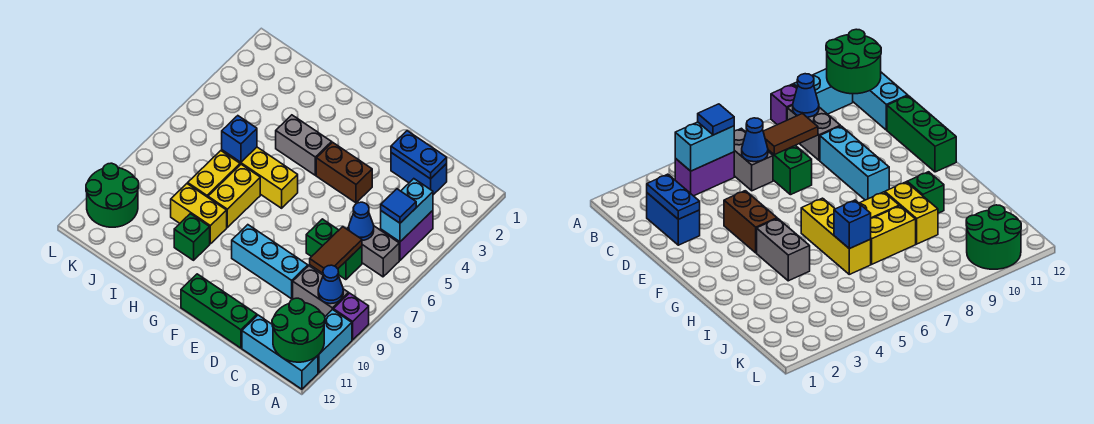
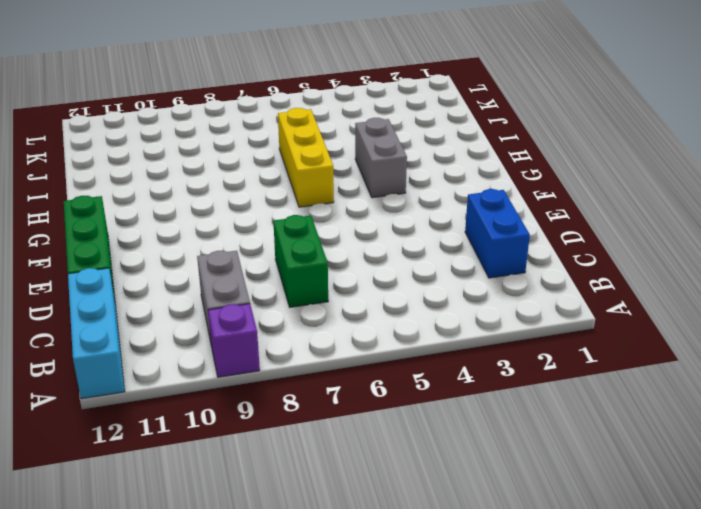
none -> cyan brick A10:A11 level 1
none -> purple brick B4:B5 level 1
none -> grey brick B6:C6 level 1

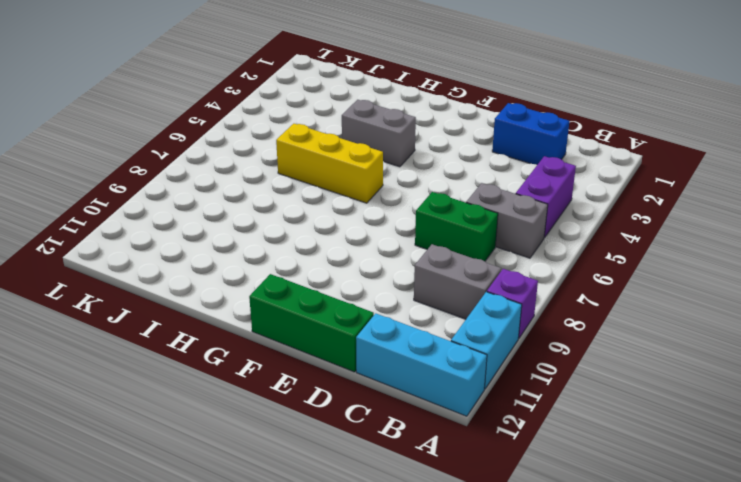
none -> cyan brick D9:F9 level 1
none -> brown brick E4:F4 level 1
none -> yellow brick H7:H8 level 1

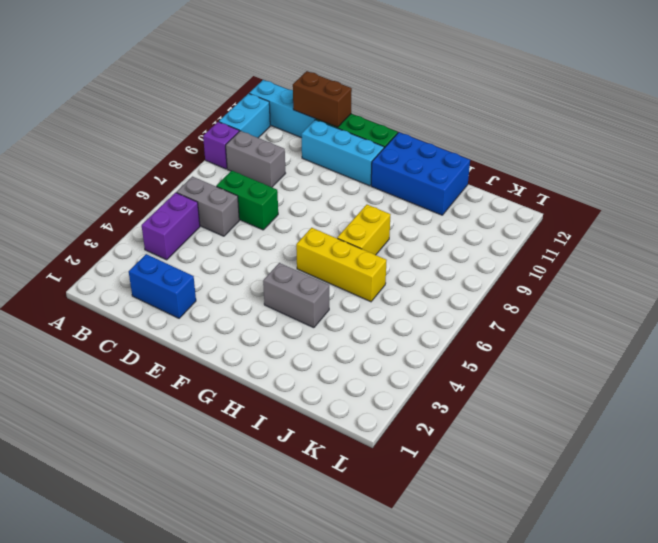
brown brick C12:D12 level 2 -> brown brick E4:F4 level 1
cyan brick D11:F11 level 1 -> cyan brick D9:F9 level 1
blue brick G11:I12 level 1 -> none
none -> yellow brick H9:I9 level 1
none -> green brick H10 level 1
none -> yellow brick I7:I8 level 1

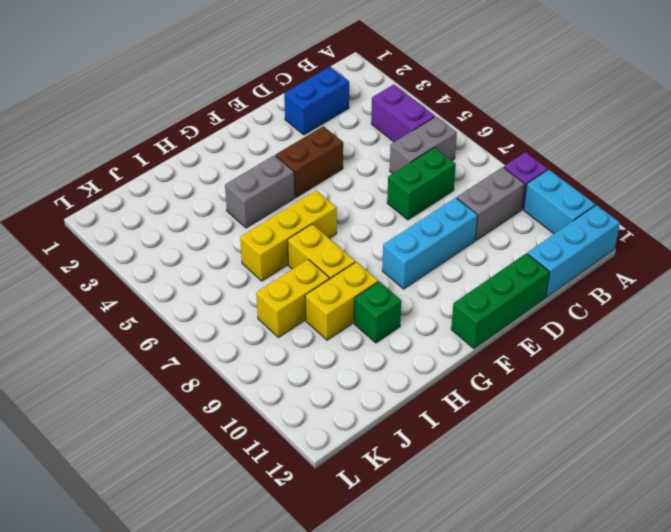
yellow brick I8:J8 level 1 -> yellow brick I7:I8 level 1
none -> green round brick K10:L11 level 1
none -> green round brick A11:B12 level 2
none -> cyan brick B4:B5 level 2

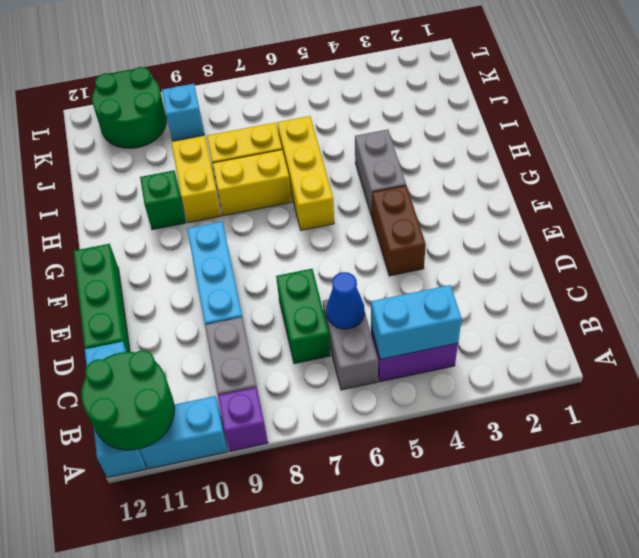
cyan brick K9 level 1 -> none
none -> blue brick C2:D2 level 1
none -> blue cone B9 level 2
none -> blue plate C2:D2 level 2

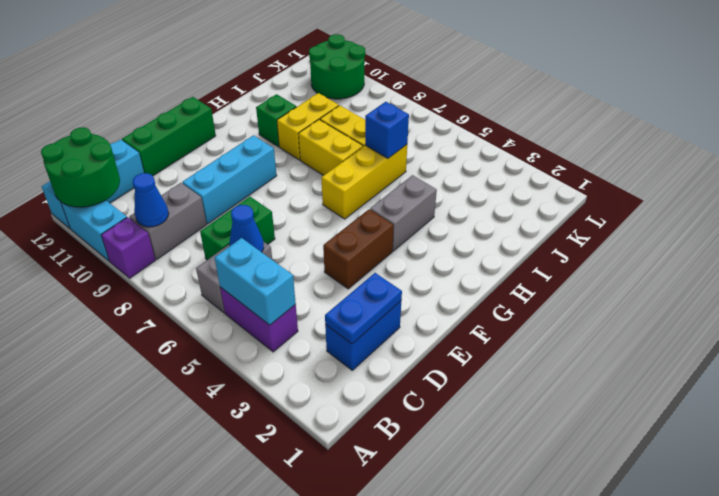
none -> brown tile C7:C8 level 2
none -> blue tile B5 level 3

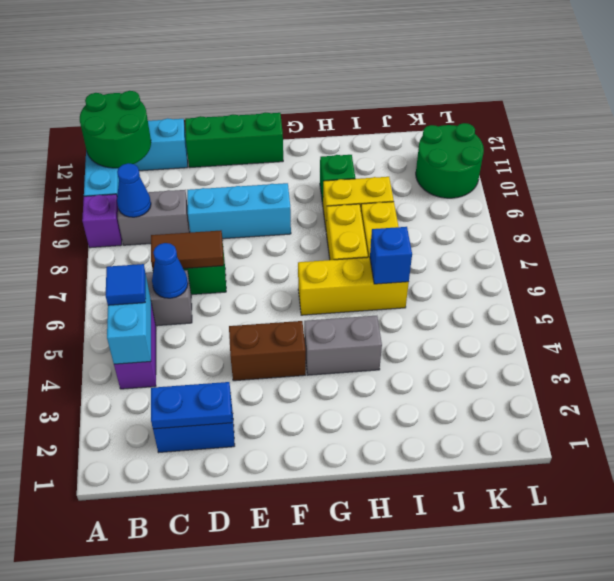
brown tile C7:D7 level 2 -> brown tile C7:C8 level 2

